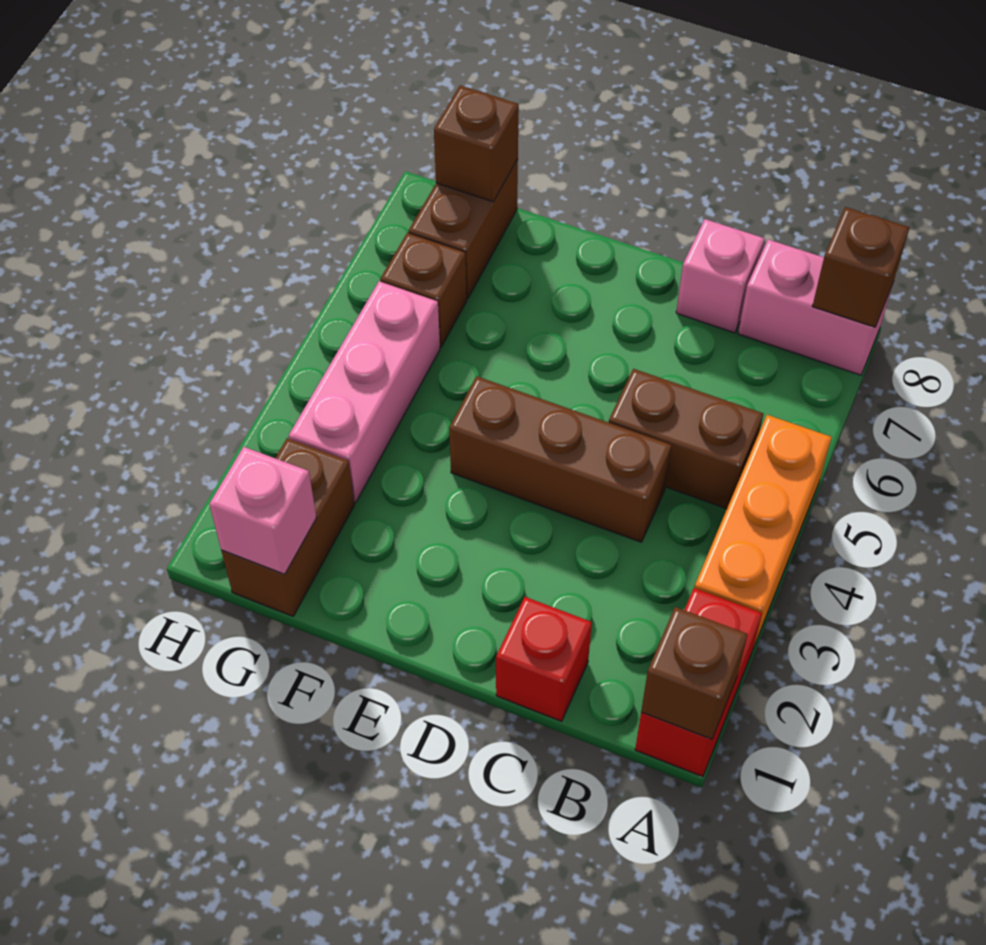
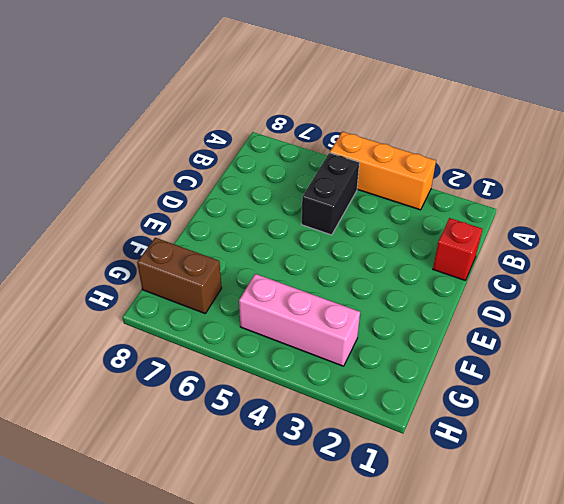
black brick B5:C5 level 1 -> brown brick B5:C5 level 1
none -> red brick A1:A2 level 1
none -> pink brick A8:B8 level 1
none -> brown brick C4:E4 level 1

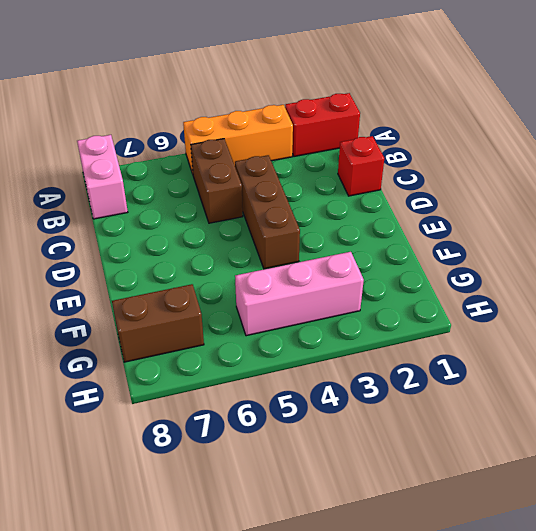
none -> pink brick C8 level 1
none -> brown brick G1:G2 level 1
none -> brown brick G6 level 1

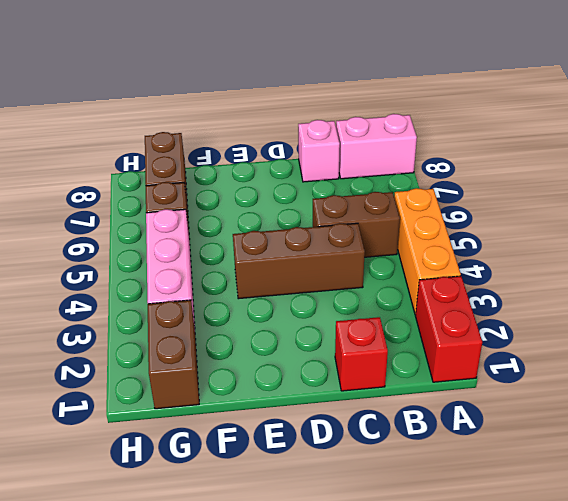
none -> brown brick A1 level 2
none -> brown brick A8 level 2
none -> pink brick G1 level 2

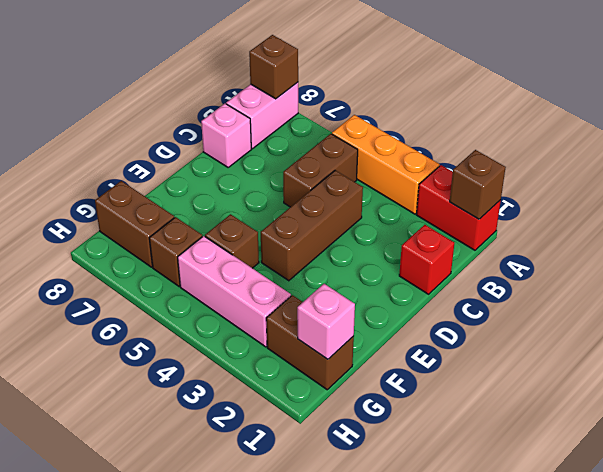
brown brick F5 level 1 -> brown brick G8 level 2

